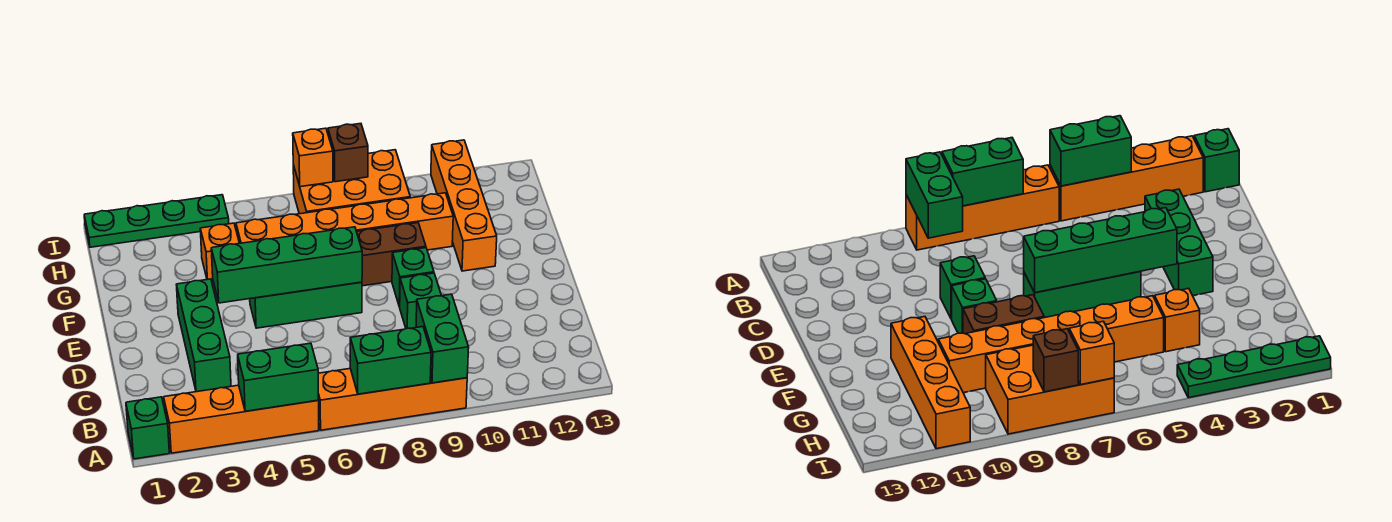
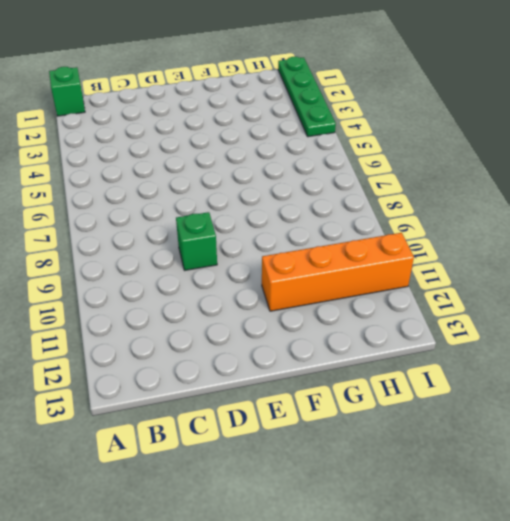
none -> orange brick A2:A5 level 1
none -> orange brick A6:A9 level 1
none -> green brick C3:E3 level 1

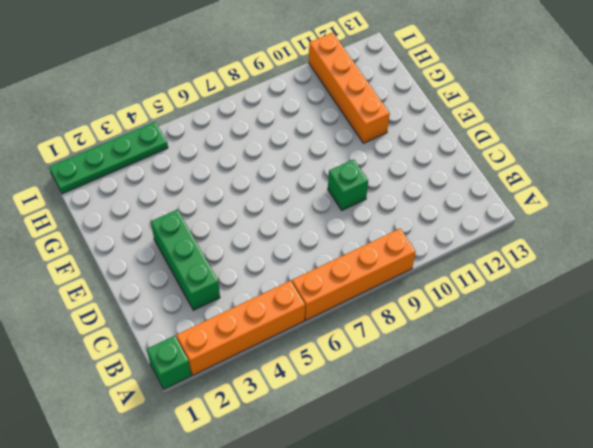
none -> green brick E5:E7 level 1
none -> green brick E9 level 1
none -> brown brick F8:F9 level 1

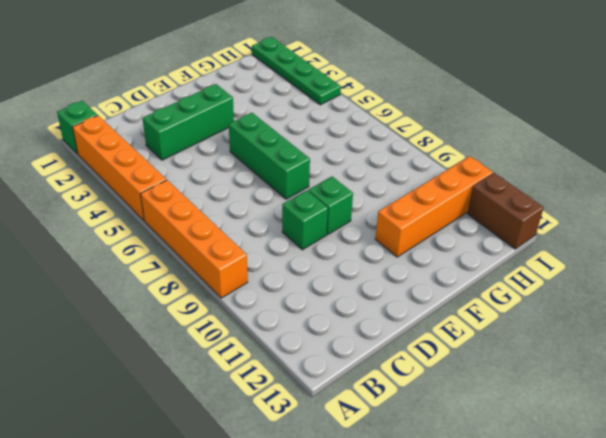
brown brick I12:I13 level 1 -> brown brick F8:F9 level 1
none -> orange brick G4 level 1
none -> orange brick G5:G10 level 1
none -> orange brick H7:I9 level 1

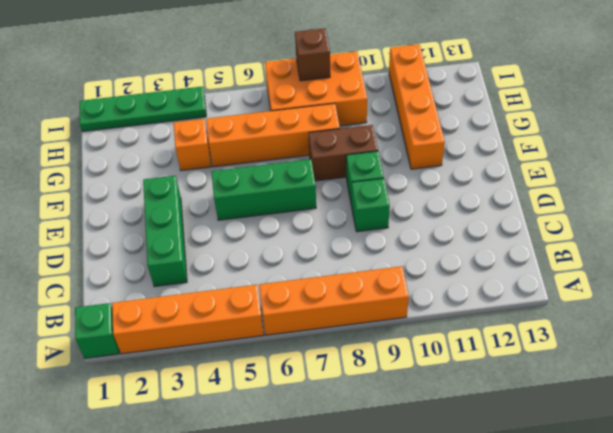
orange brick G5:G8 level 1 -> orange brick G5:G10 level 1
none -> green brick A4:A5 level 2
none -> green brick A7:A8 level 2
none -> green brick A9:B9 level 2

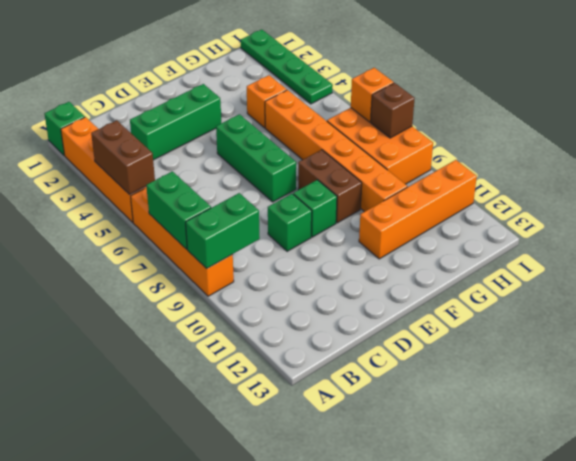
brown brick A4:A5 level 2 -> green brick A4:A5 level 2
none -> green brick E4:E7 level 2

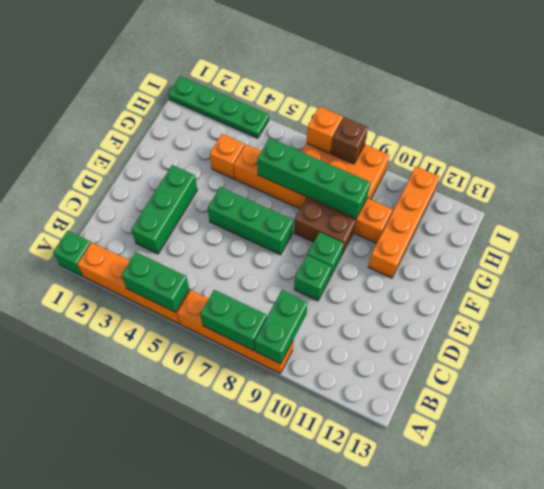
green brick G6:G9 level 2 -> green brick E4:E7 level 2

